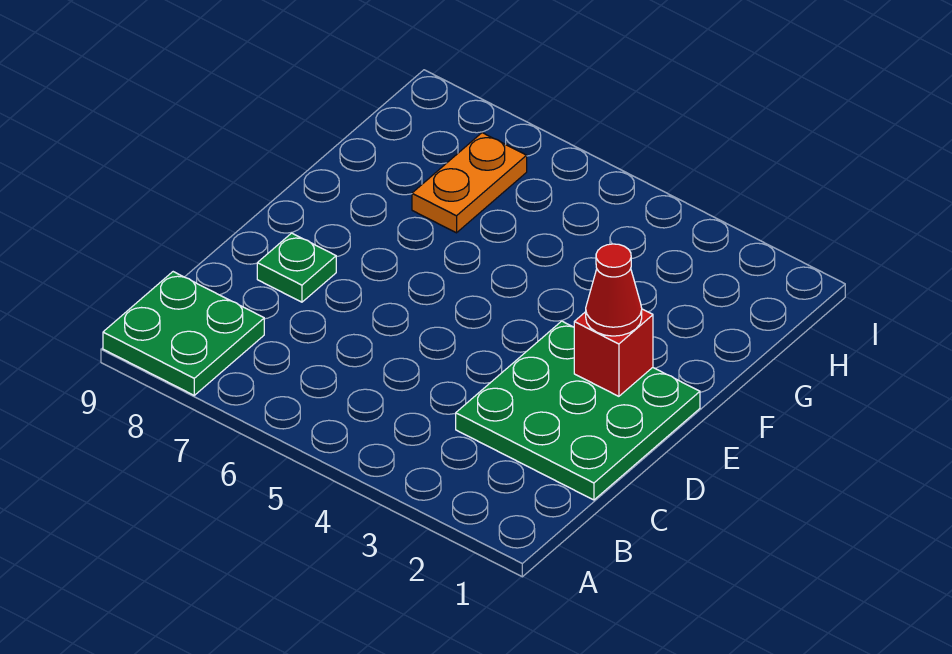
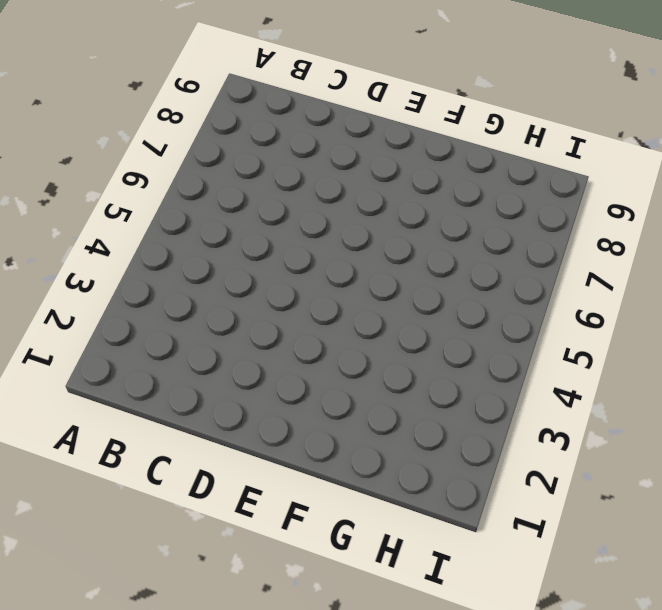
none -> green plate A8:B9 level 1
none -> green plate C1:E3 level 1

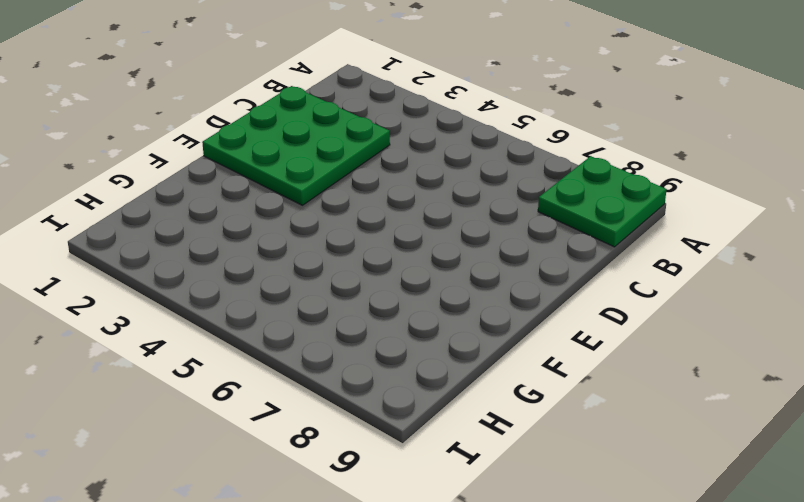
none -> green plate D8 level 1
none -> orange plate G7:H7 level 1

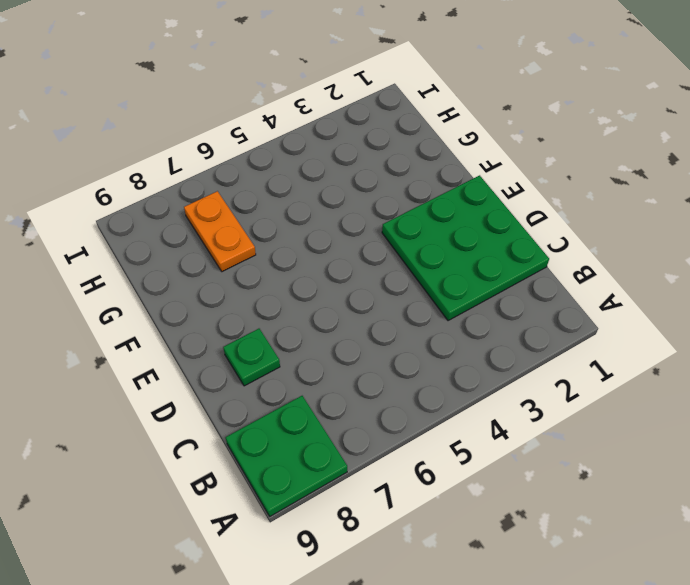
none -> red brick E2 level 2
none -> red cone E2 level 3

